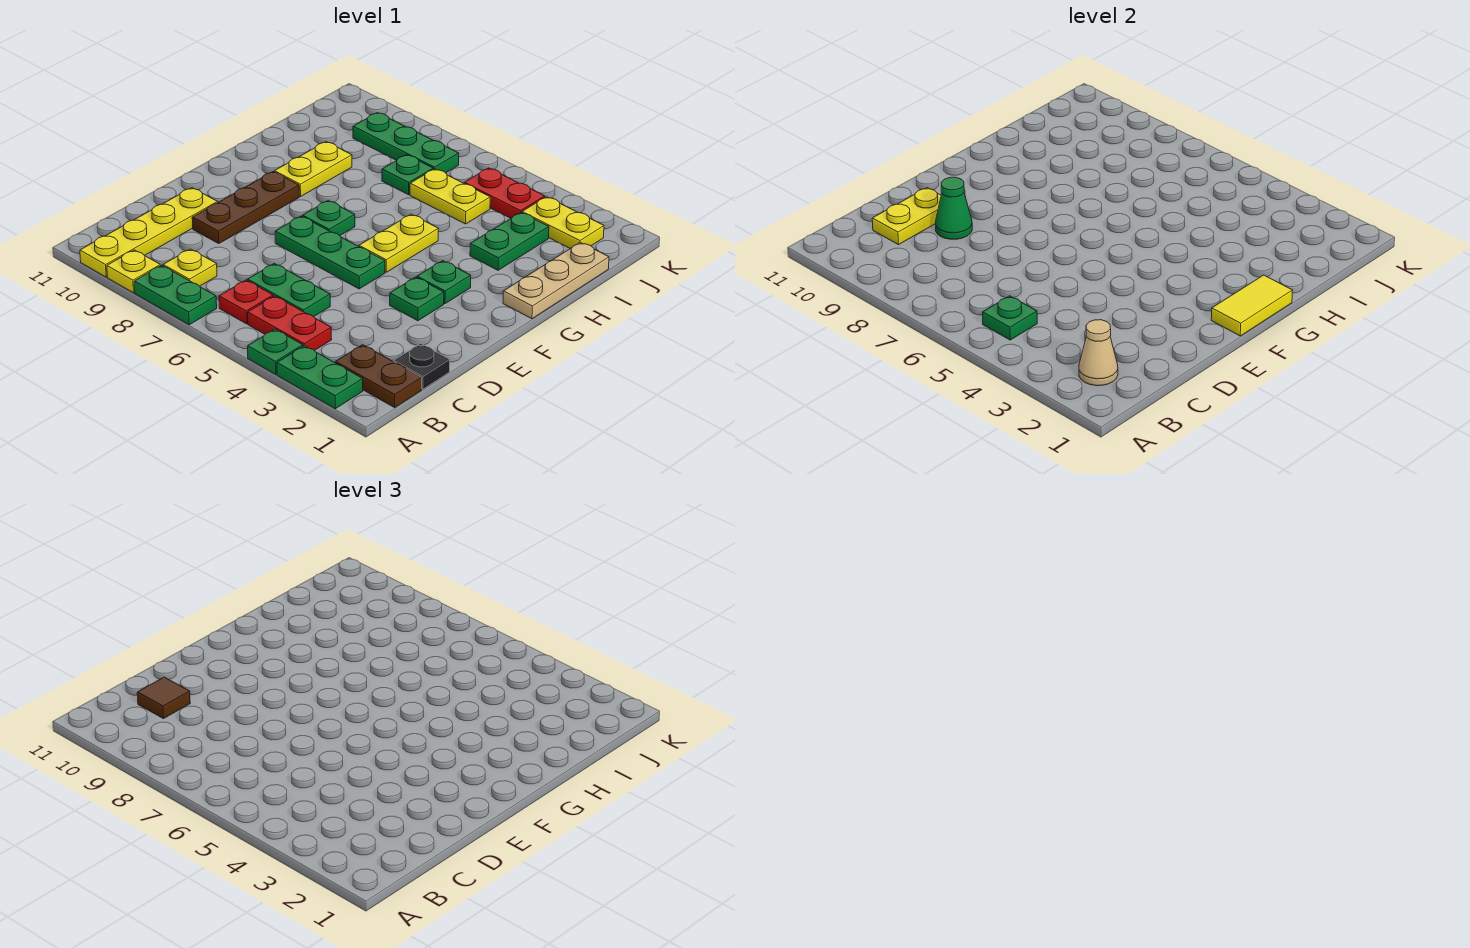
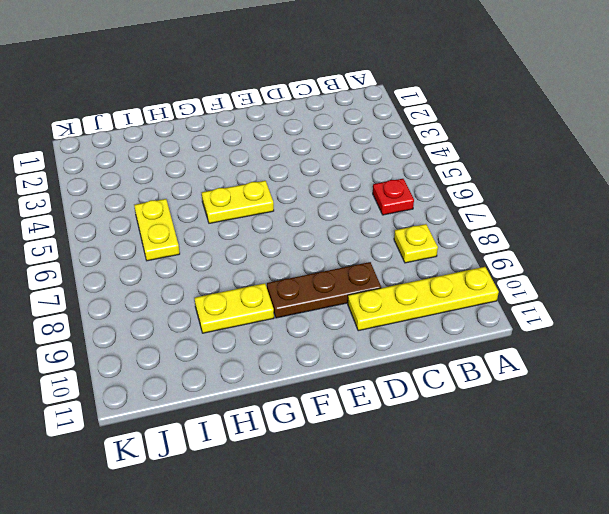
none -> green plate A2:A3 level 1
none -> green plate A4 level 1
none -> green plate A7:A8 level 1
none -> yellow plate A9 level 1

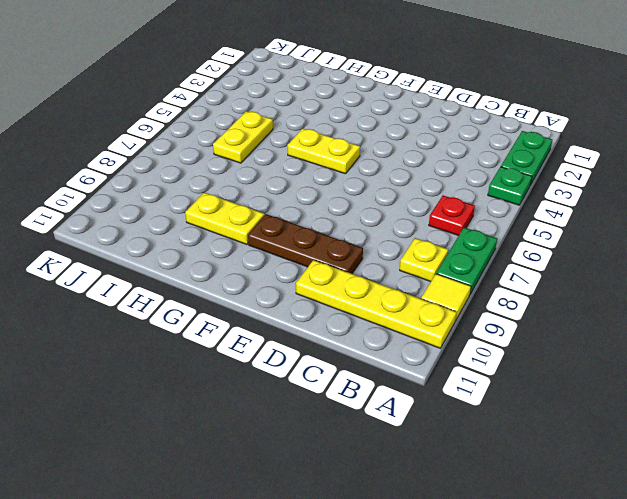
yellow tile A9 level 1 -> yellow plate A9 level 1
none -> brown plate B1:B2 level 1
none -> red plate B4:B5 level 1
none -> black plate C1 level 1
none -> green plate C5:C6 level 1

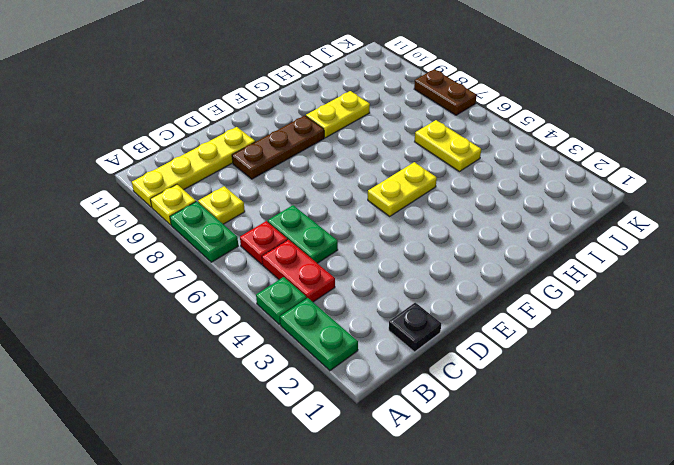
brown plate K7:K8 level 1 -> brown plate B1:B2 level 1
none -> green plate E3 level 1
none -> green plate E5:E7 level 1
none -> green plate F3 level 1
none -> green plate F7 level 1

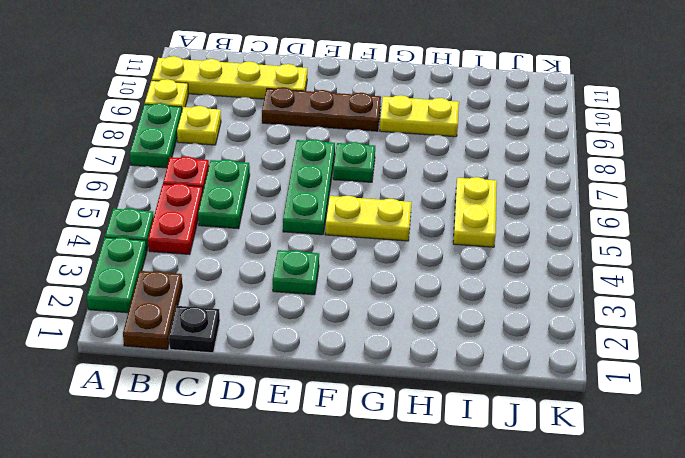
none -> green plate F3 level 1
none -> tan plate G1:I1 level 1
none -> green plate H3:I3 level 1
none -> green plate I7 level 1

